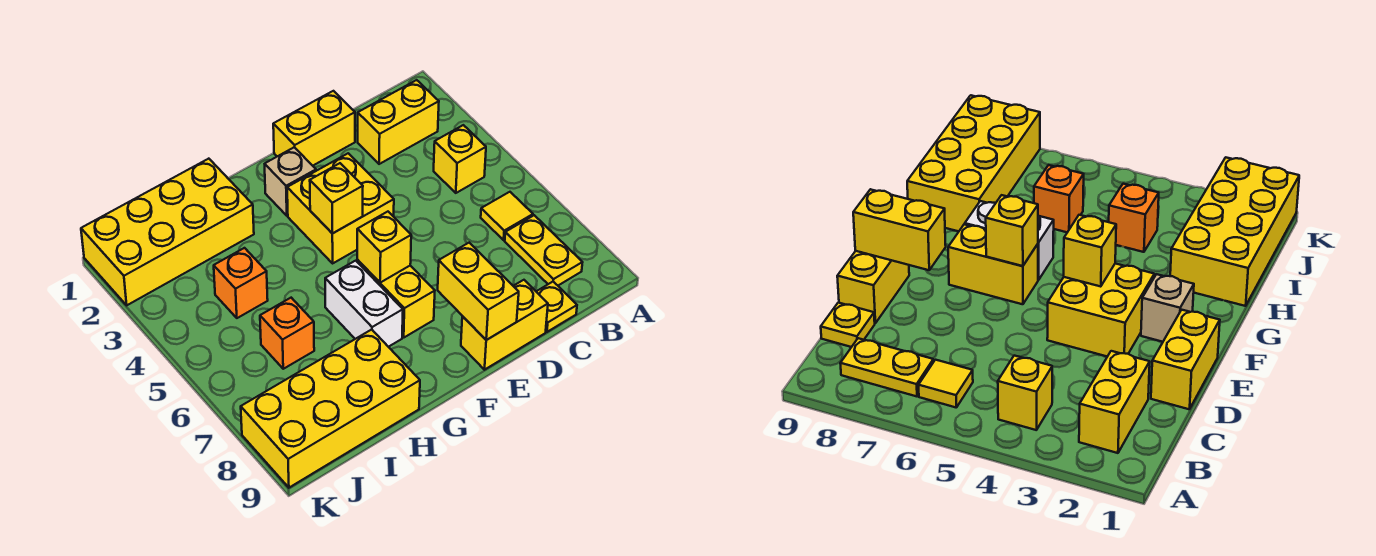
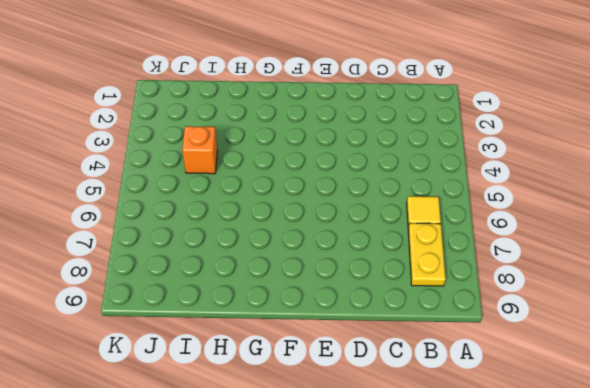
none -> yellow brick B2:C2 level 1
none -> yellow brick B4 level 1
none -> yellow plate C9 level 1

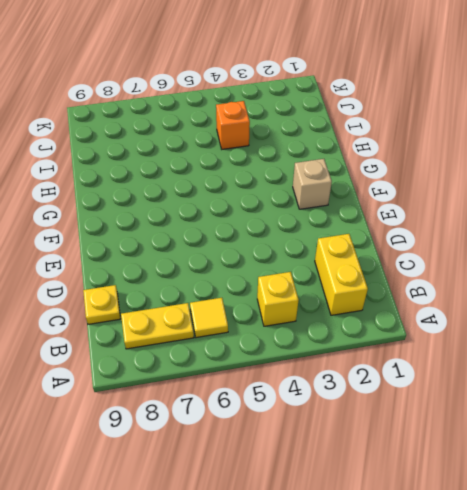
none -> yellow brick D1:E1 level 1
none -> yellow brick D9:E9 level 1
none -> yellow brick E3:F4 level 1

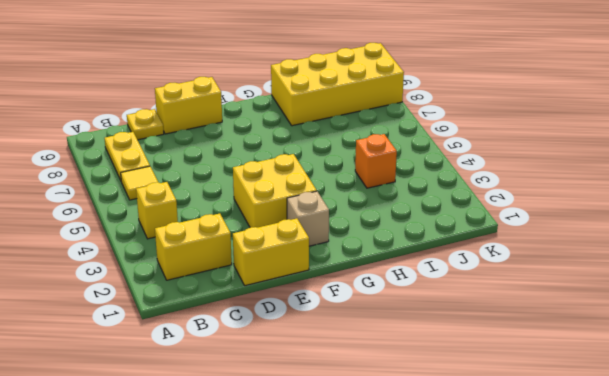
none -> yellow brick F6:F7 level 1
none -> white brick G6:G7 level 1
none -> yellow brick H1:K2 level 1

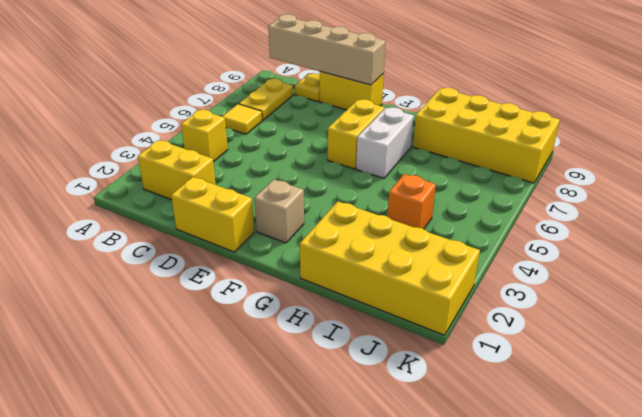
tan brick B9:E9 level 2 -> yellow brick E8:E9 level 2
none -> yellow brick E3:F4 level 1
none -> orange brick I6 level 1
none -> yellow brick F4 level 2

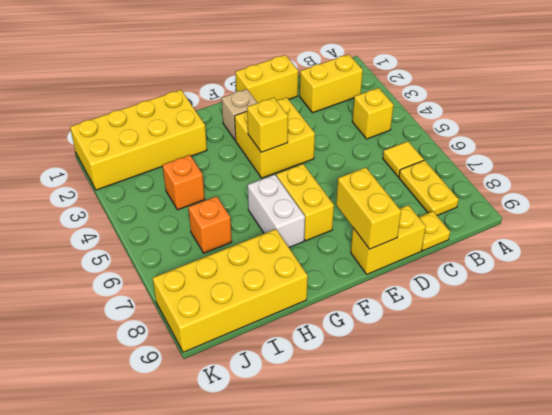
none -> yellow brick F6 level 2

